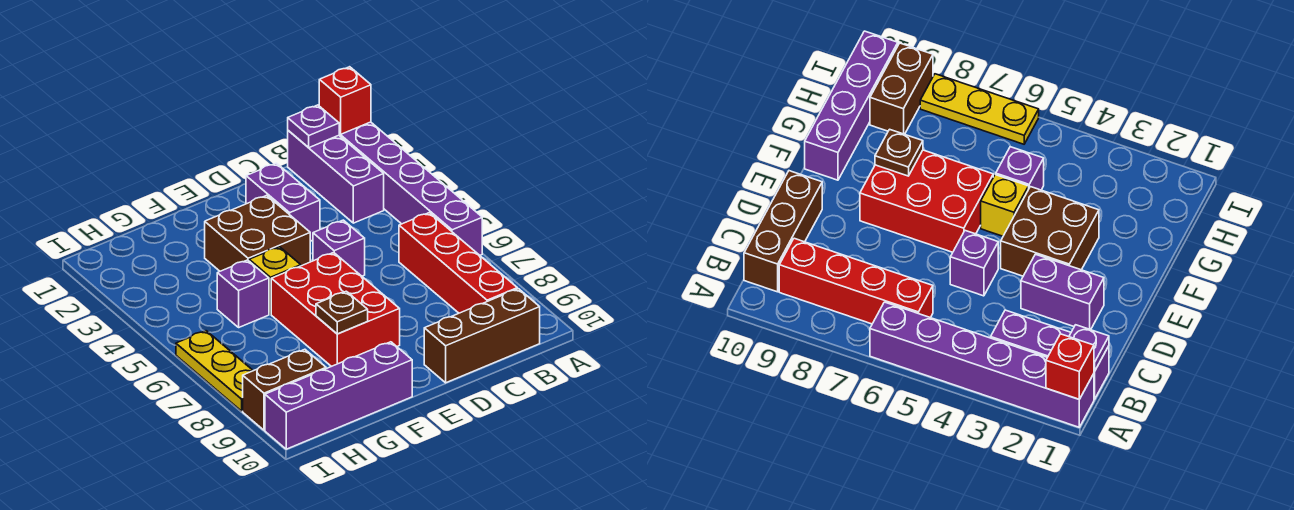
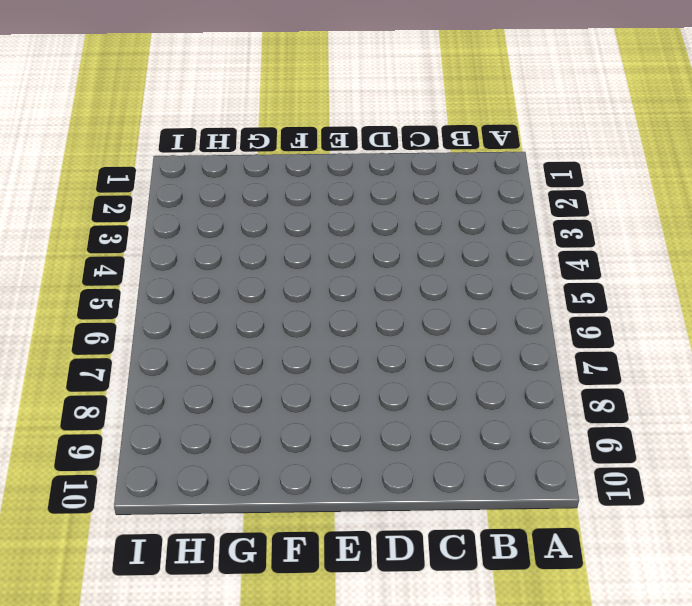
none -> purple brick A1:A6 level 1
none -> purple brick B1:B3 level 1
none -> red brick B6:B9 level 1

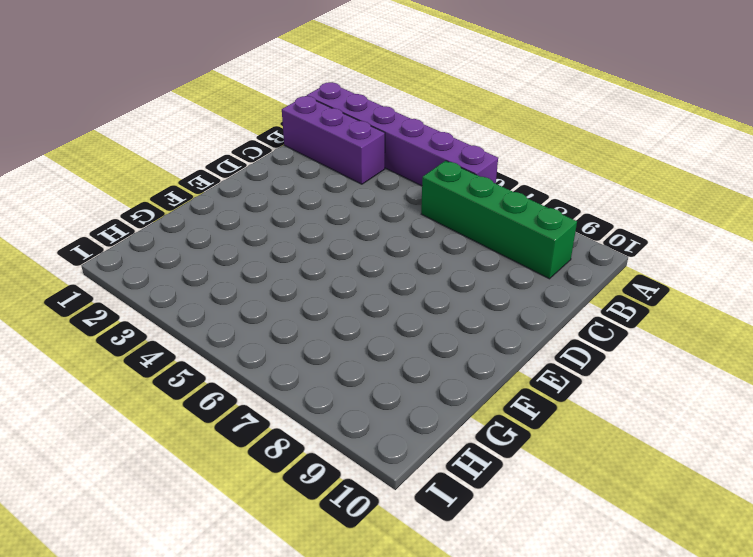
green brick B6:B9 level 1 -> red brick B6:B9 level 1
none -> brown brick B10:D10 level 1
none -> purple brick D2:D3 level 1
none -> purple brick D5 level 1

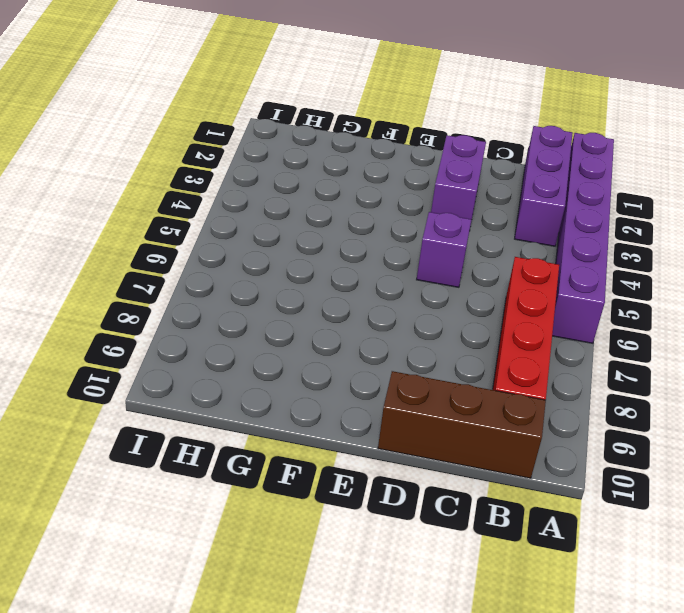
none -> brown brick E3:F4 level 1
none -> red brick E6:F8 level 1
none -> yellow brick F5 level 1

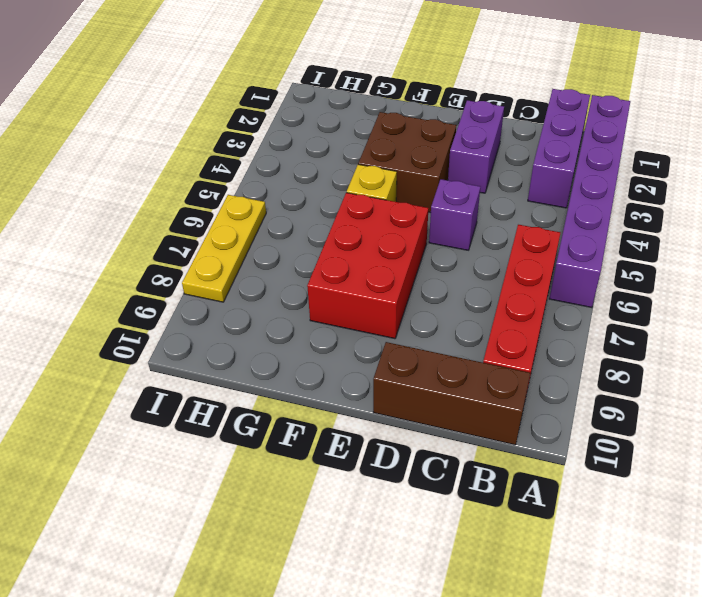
none -> purple brick F10:I10 level 1
none -> purple brick G5 level 1
none -> brown brick H9:I9 level 1

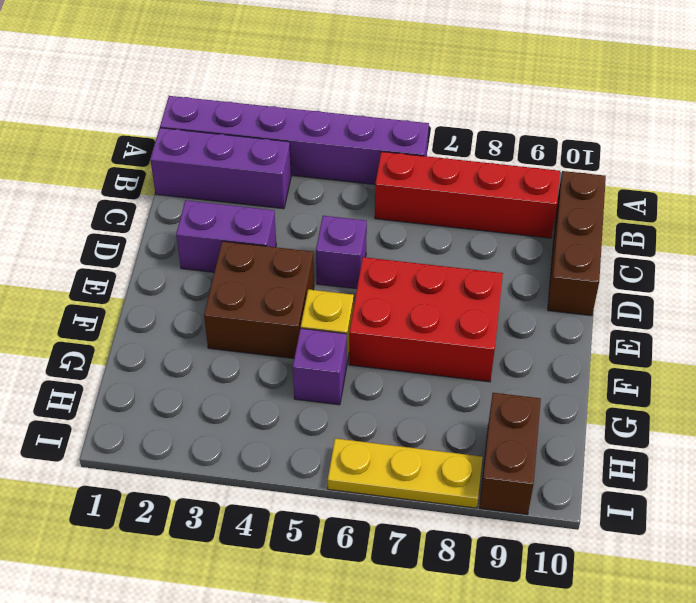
none -> purple brick F10:I10 level 1
none -> red brick A1 level 2
none -> purple plate B1 level 2

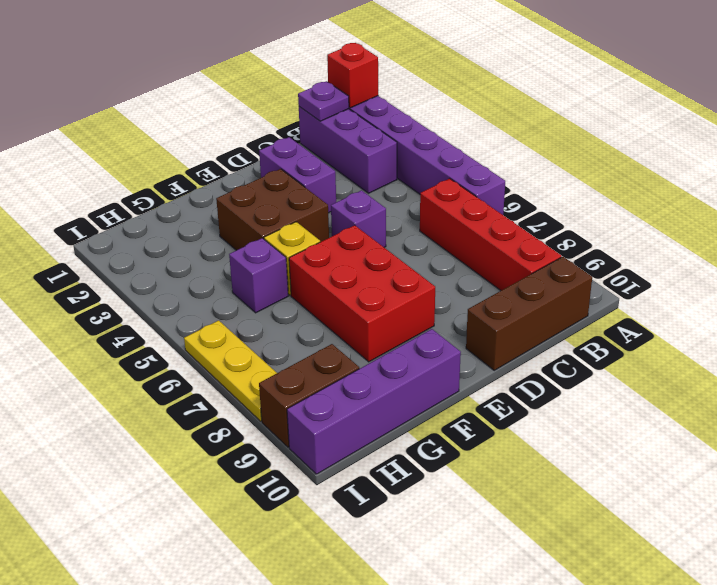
none -> brown plate F8 level 2

